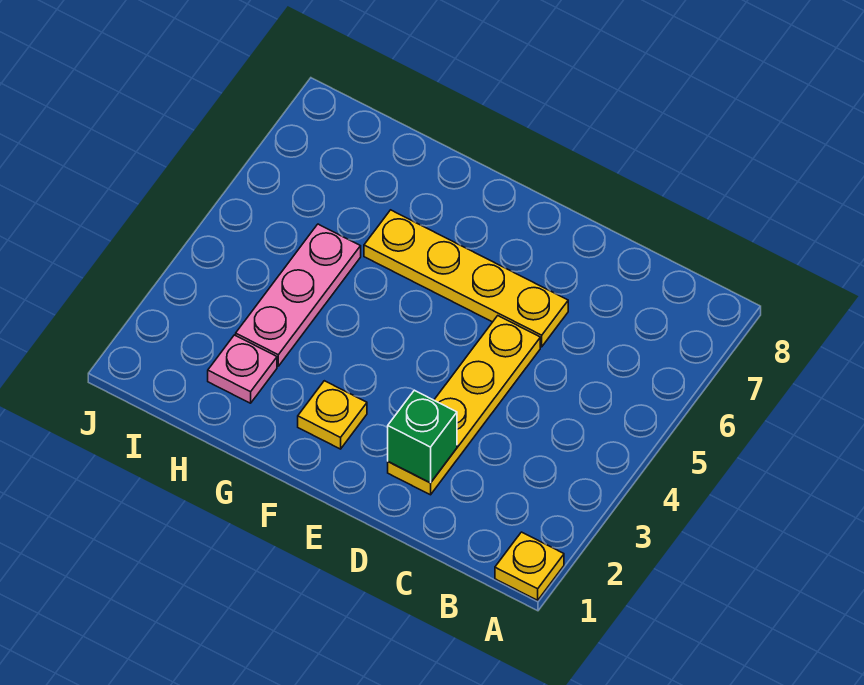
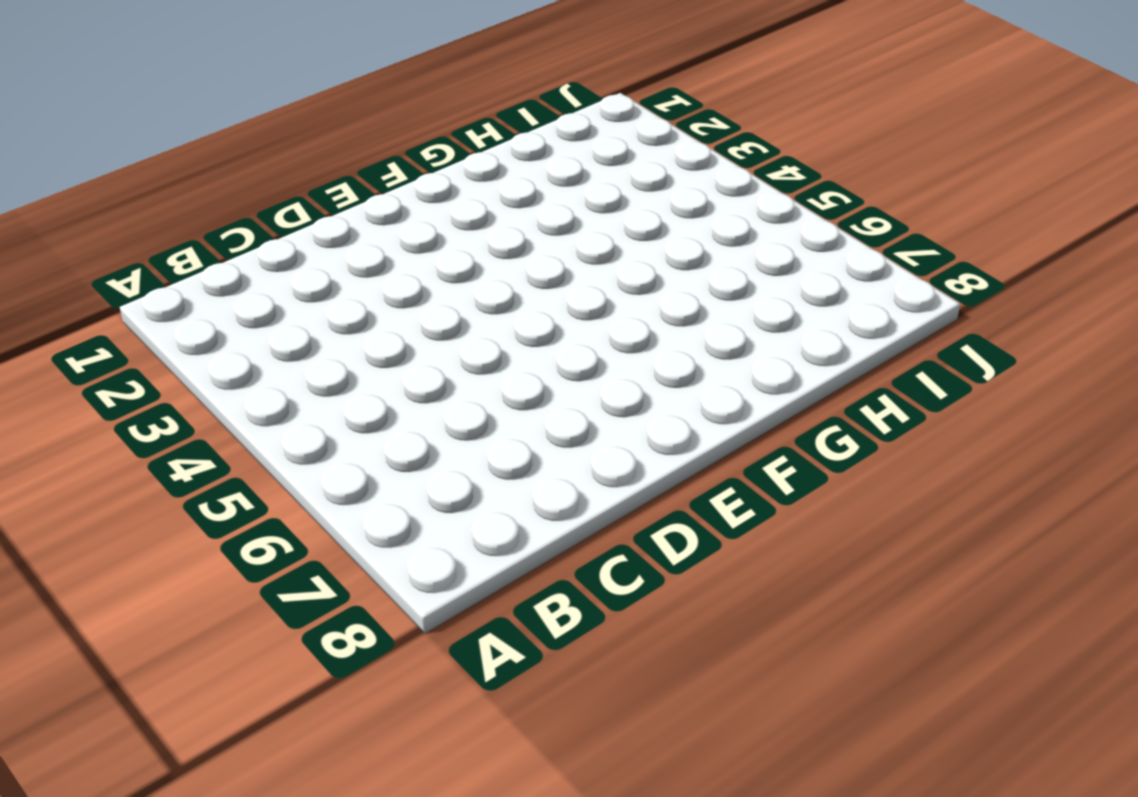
none -> yellow plate A1 level 1
none -> yellow plate D2:D5 level 1

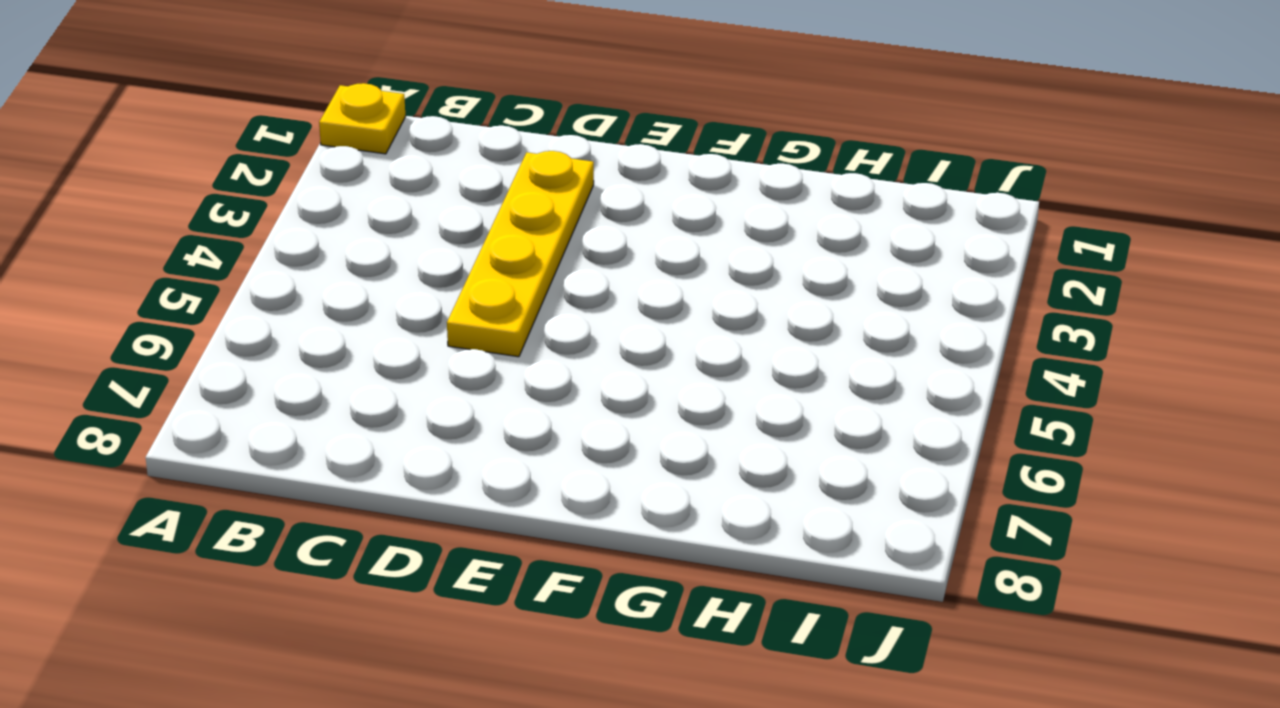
none -> yellow plate D6:G6 level 1
none -> yellow plate F2 level 1

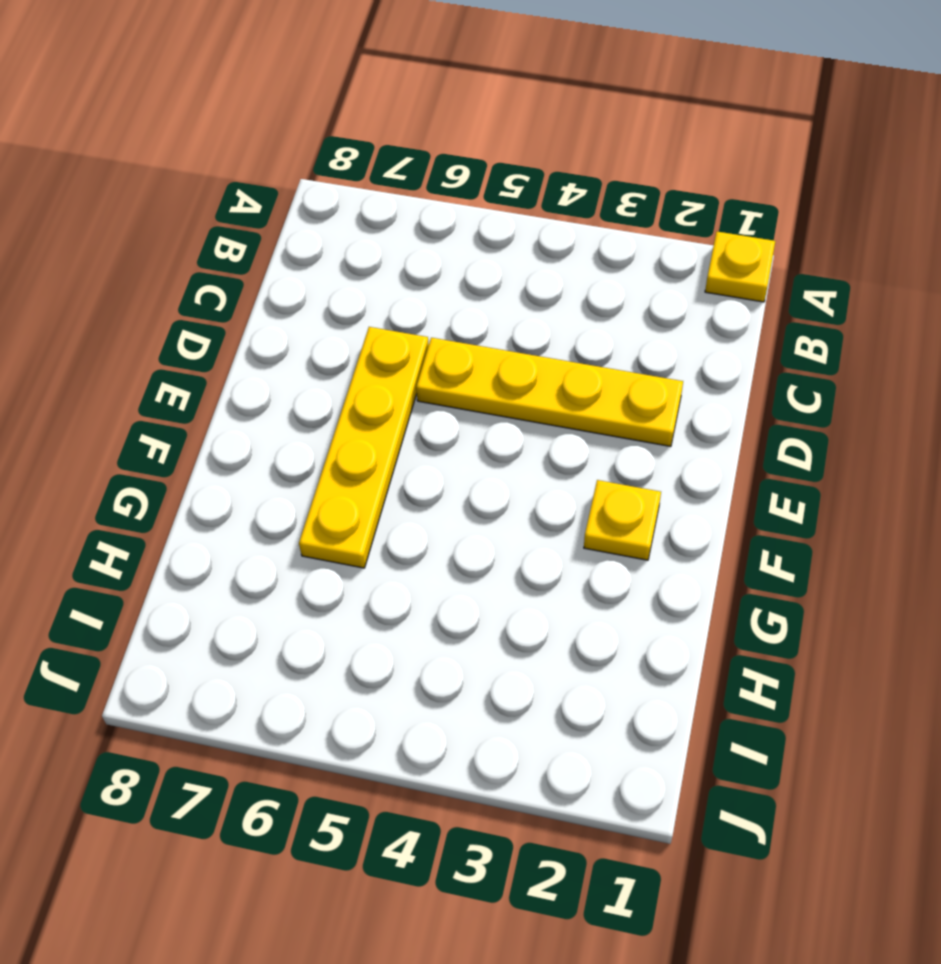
none -> pink plate H2 level 1
none -> pink plate H3:H5 level 1

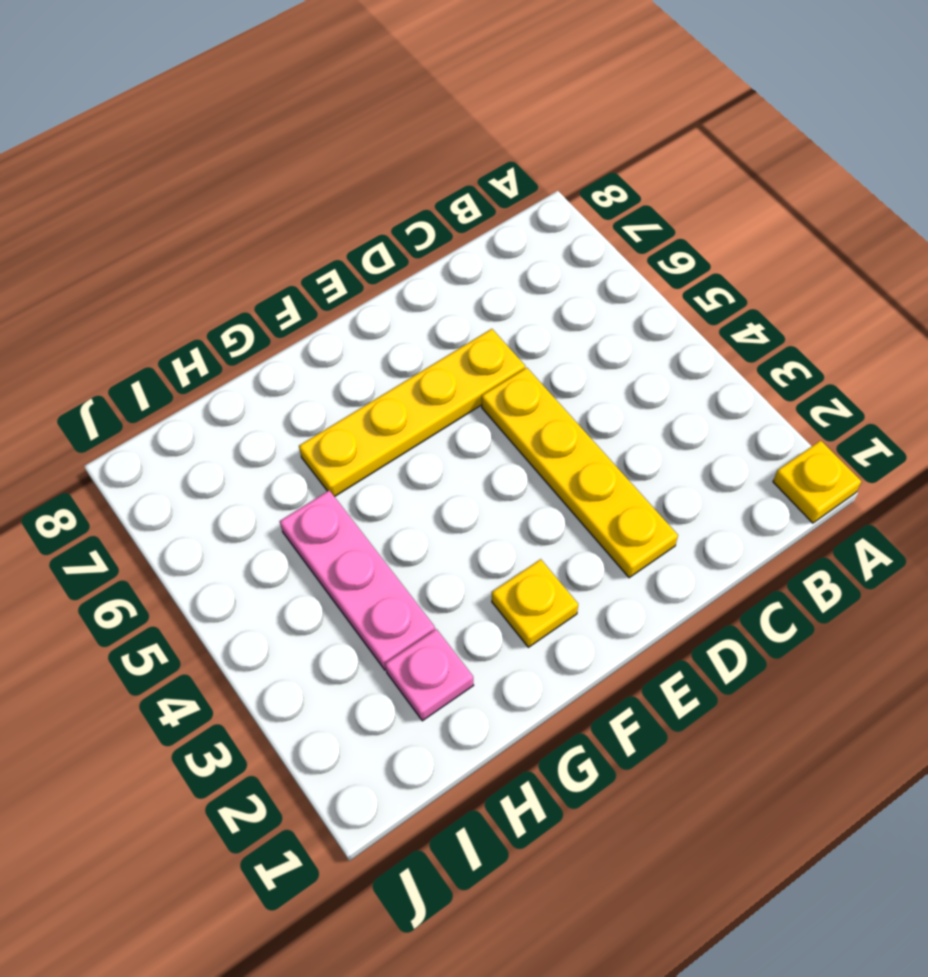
none -> green brick D2 level 2

